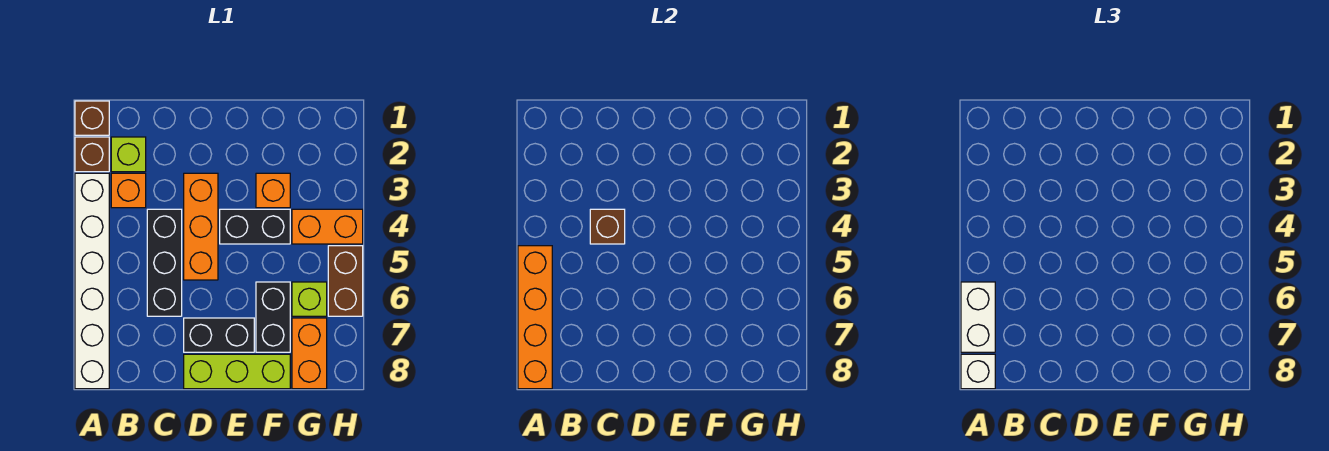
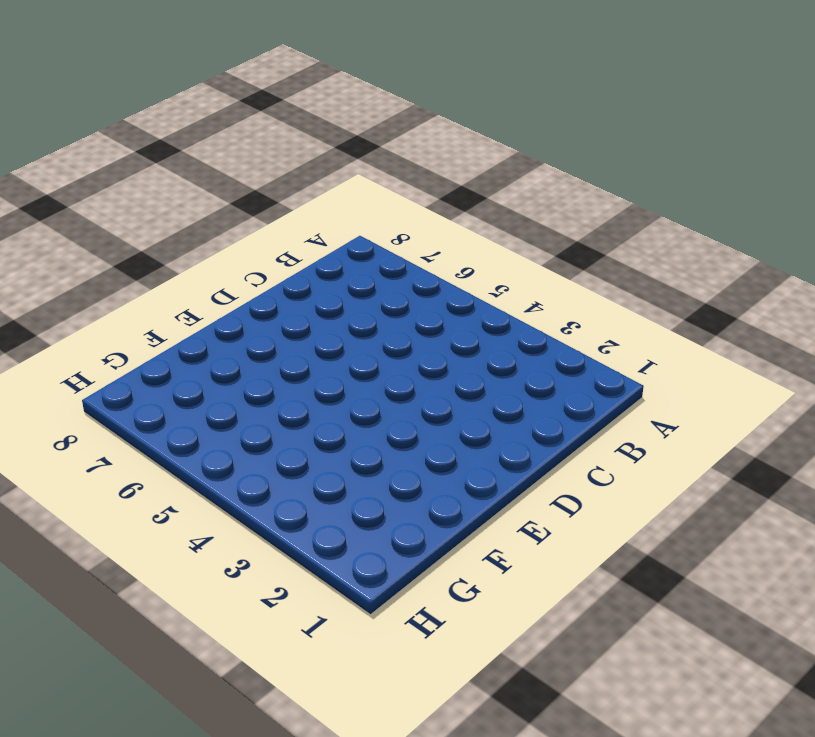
none -> brown brick A1 level 1
none -> brown brick A2 level 1
none -> white brick A3:A8 level 1

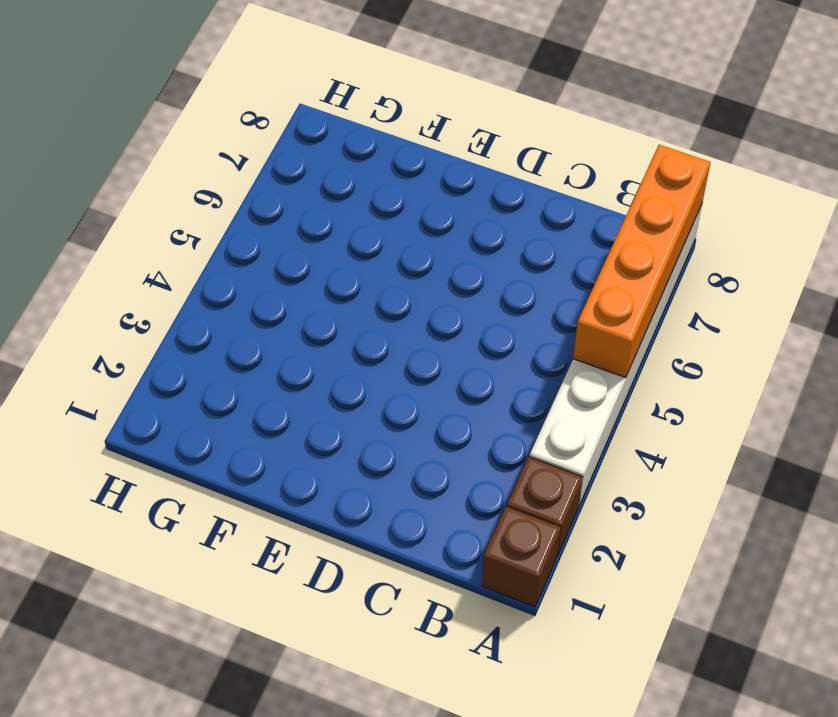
none -> lime brick B2 level 1
none -> orange brick B3 level 1
none -> black brick C4:C6 level 1

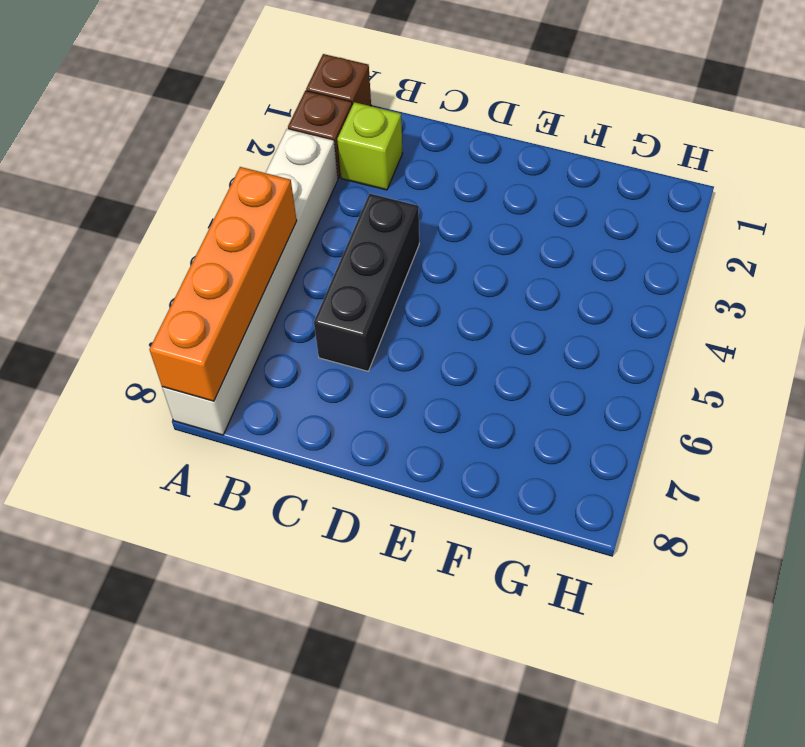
none -> orange brick B3 level 1
none -> orange brick D3:D5 level 1
none -> black brick D7:E7 level 1

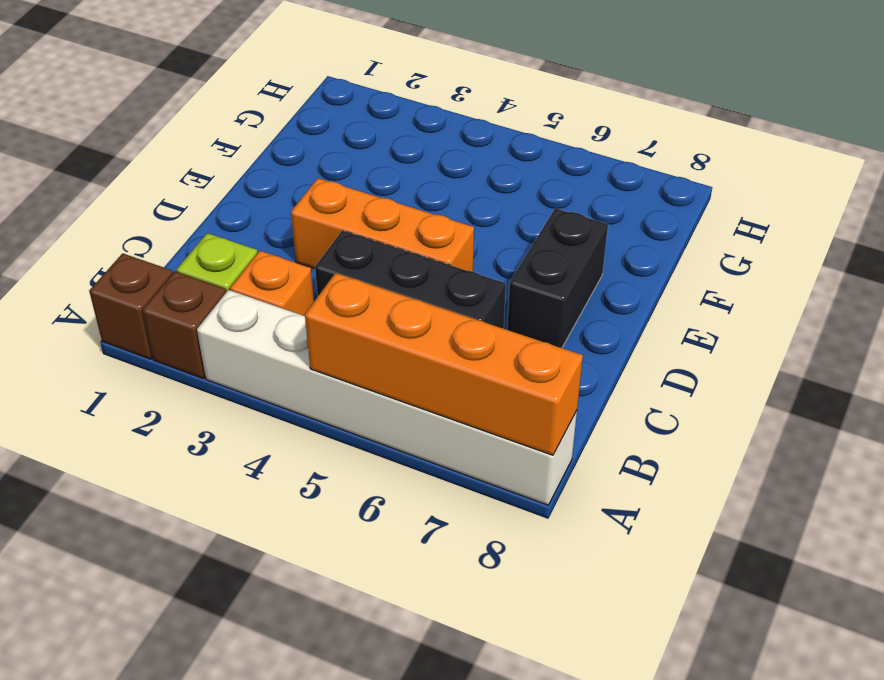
none -> lime brick D8:F8 level 1
none -> black brick E4:F4 level 1
none -> orange brick F3 level 1

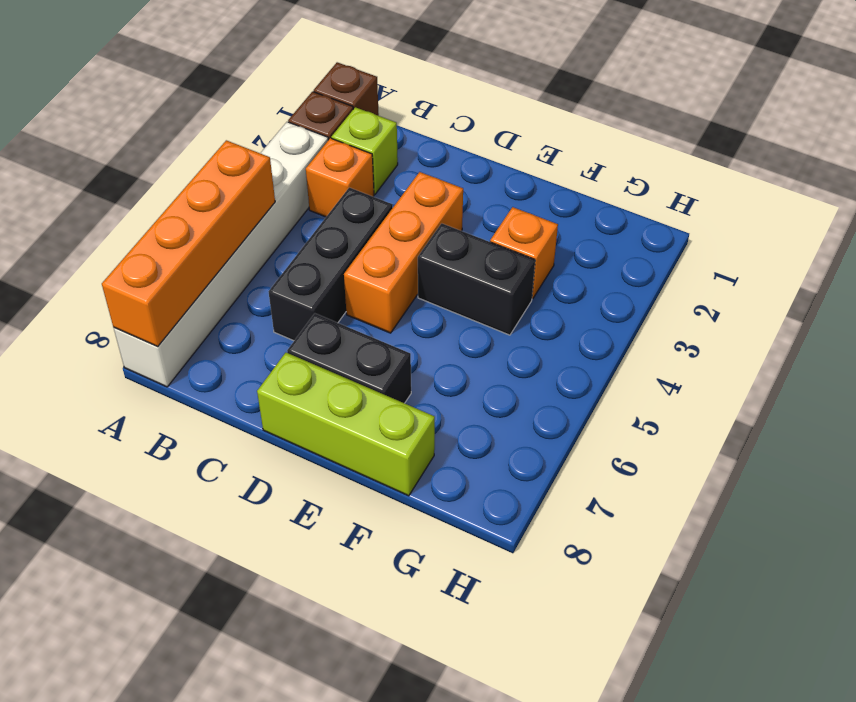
none -> black brick F6:F7 level 1
none -> orange brick G4:H4 level 1
none -> lime brick G6 level 1

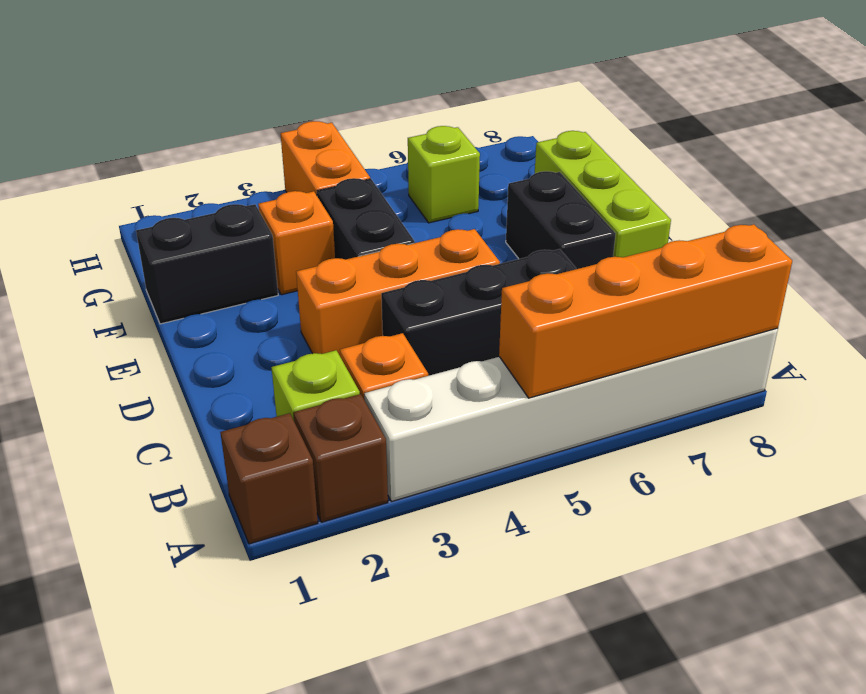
black brick F1:F2 level 1 -> black brick F6:F7 level 1
none -> orange brick G7:G8 level 1
none -> brown brick H5:H6 level 1
none -> brown brick C4 level 2

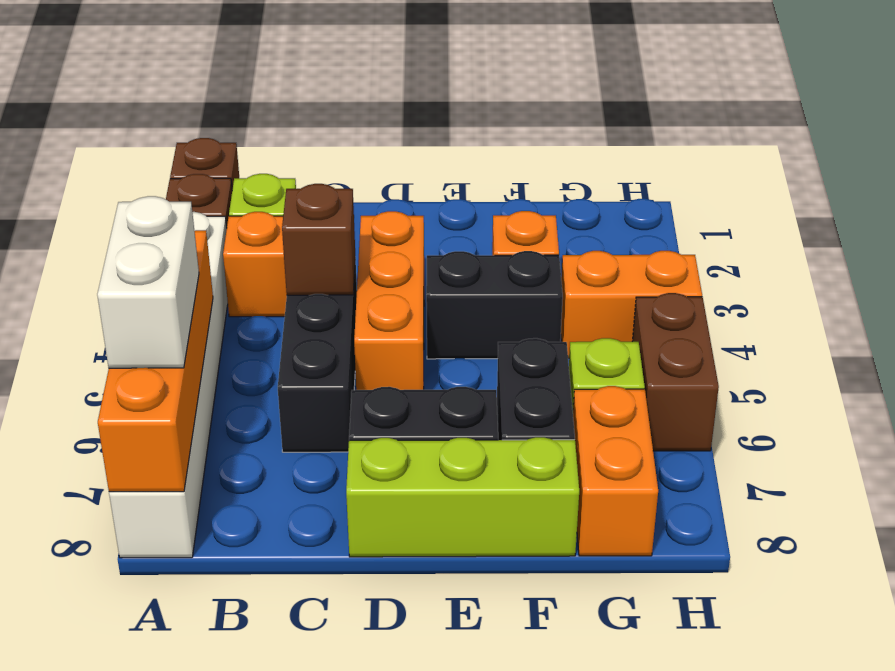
none -> white brick A8 level 3

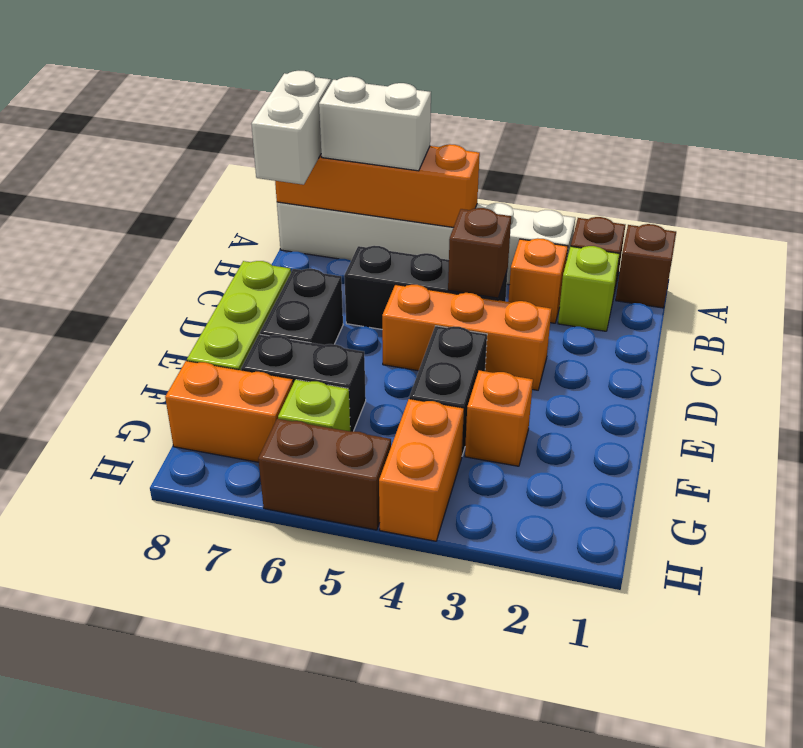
white brick A8:B8 level 3 -> white brick A8 level 3

